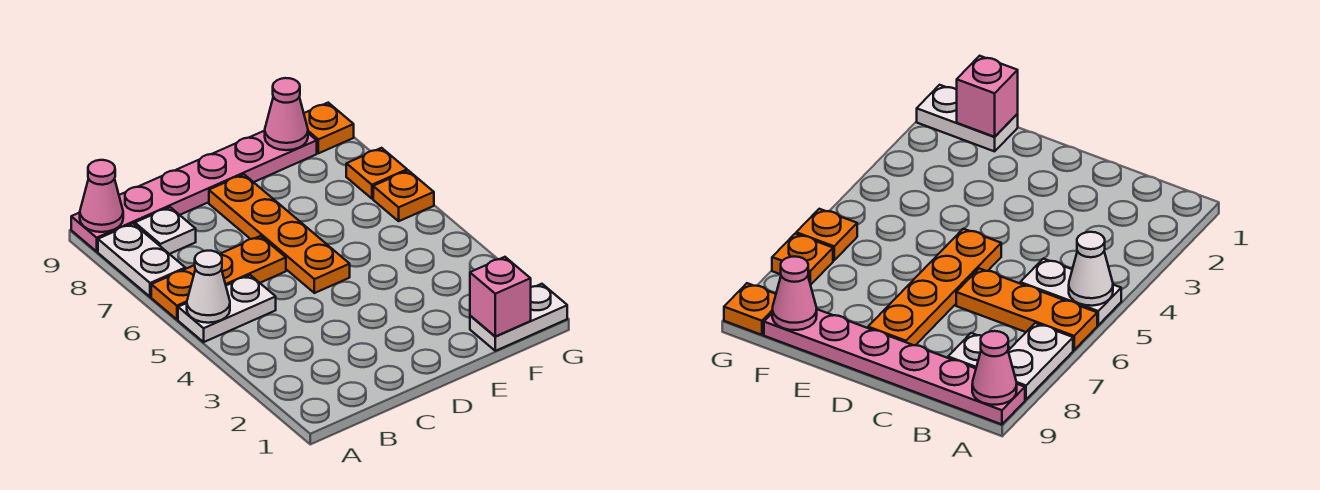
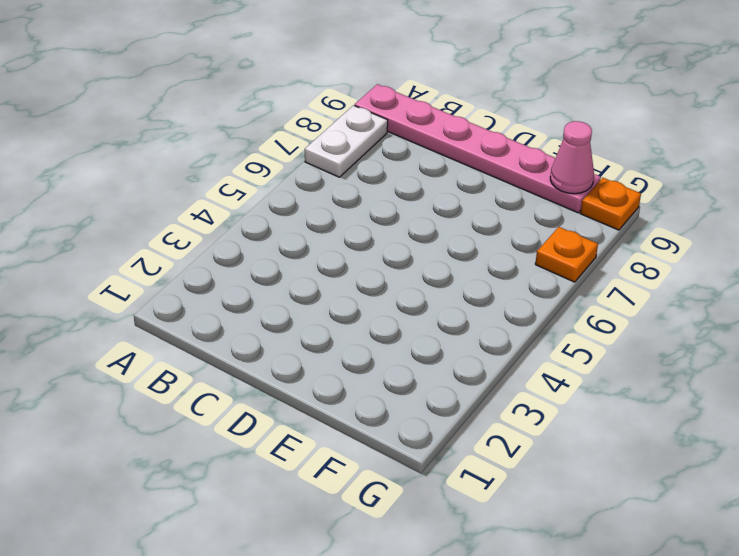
none -> white plate A5:B5 level 1
none -> orange plate A6:C6 level 1
none -> white plate B8 level 1

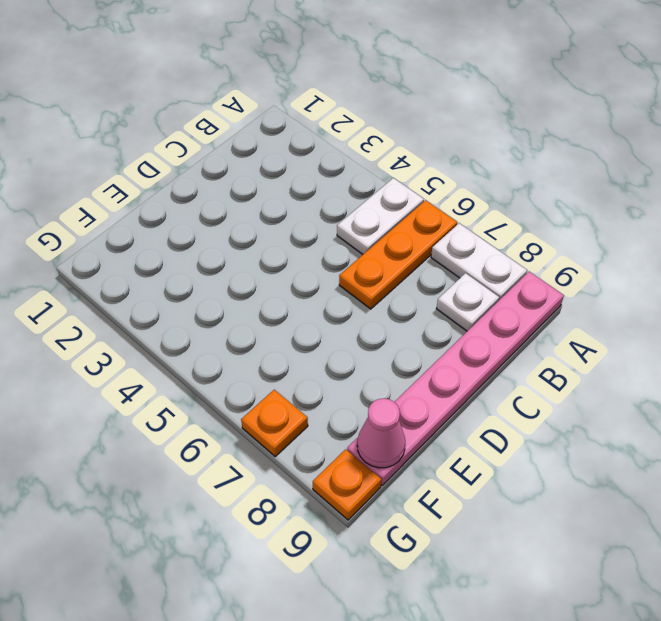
none -> orange plate D5:D8 level 1
none -> white plate F1:G1 level 1
none -> orange plate G6 level 1

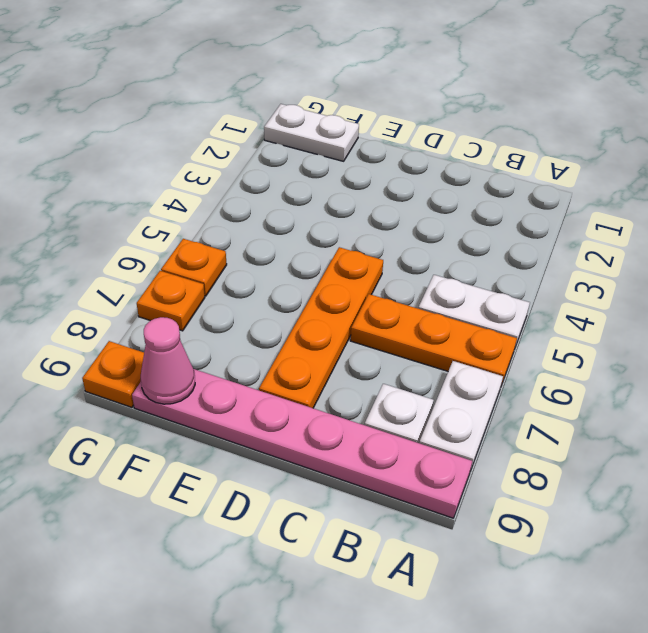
none -> white cone A5 level 2
none -> pink cone A9 level 2
none -> pink brick F1 level 2

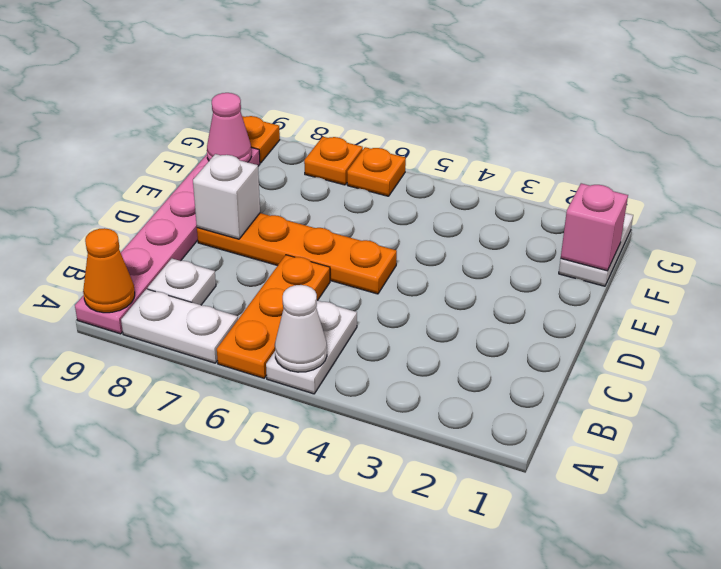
orange cone A9 level 2 -> pink cone A9 level 2
white brick D8 level 2 -> none

